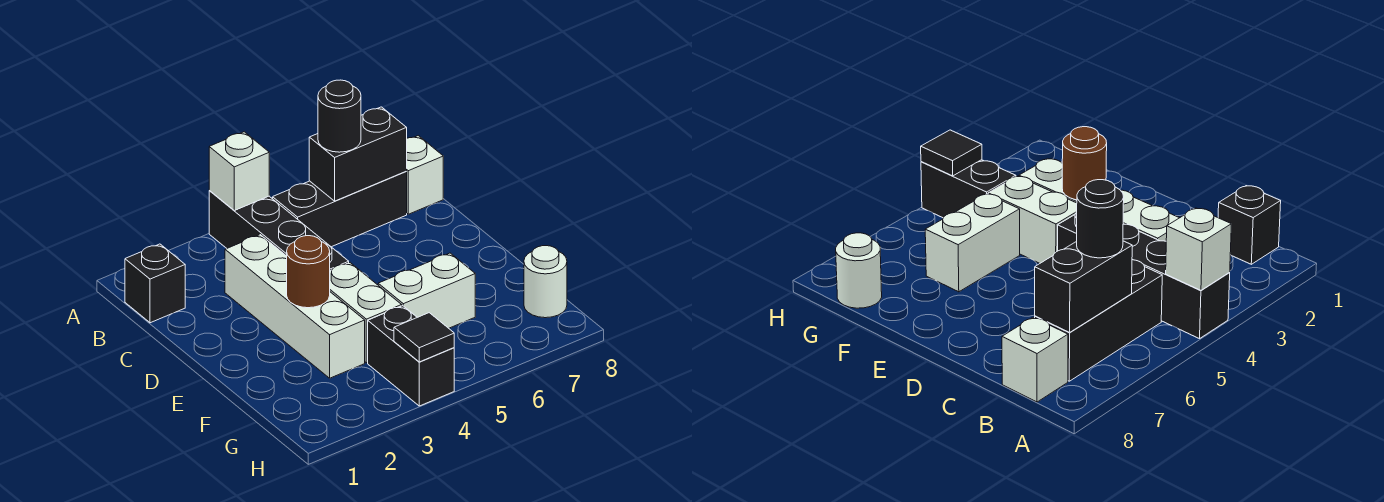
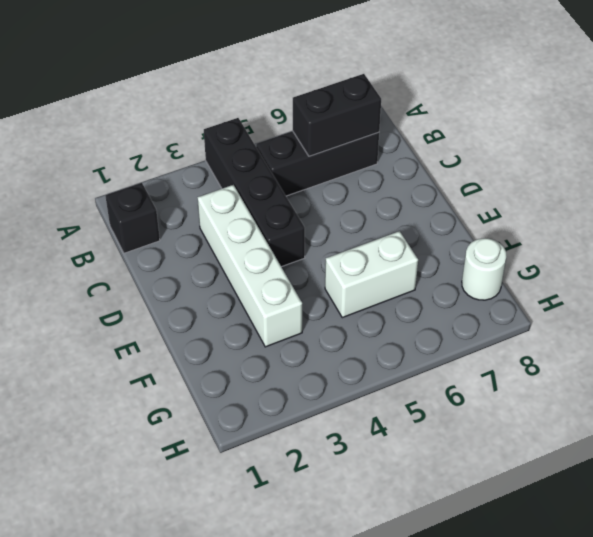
none -> white brick B8 level 1
none -> white brick E4:F4 level 1
none -> black brick G4:H4 level 1

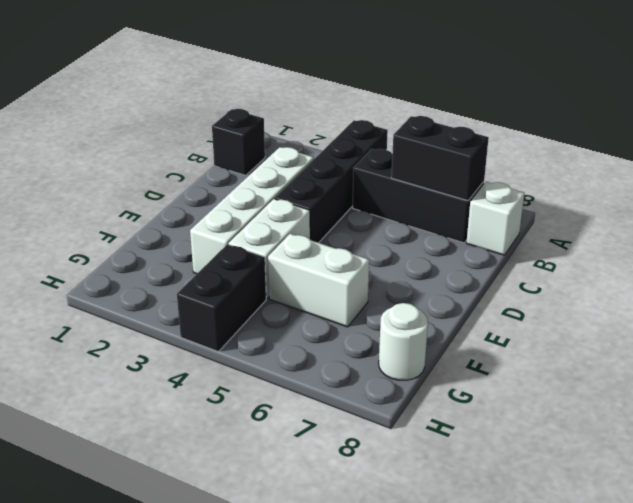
none -> white brick A4 level 2
none -> brown round brick E3 level 2
none -> black tile H4 level 2

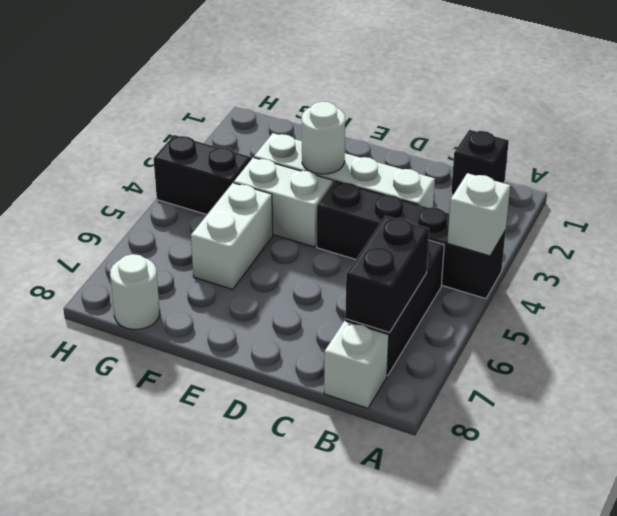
white round brick E3 level 2 -> brown round brick E3 level 2
none -> black tile H4 level 2
none -> black round brick B6 level 3

